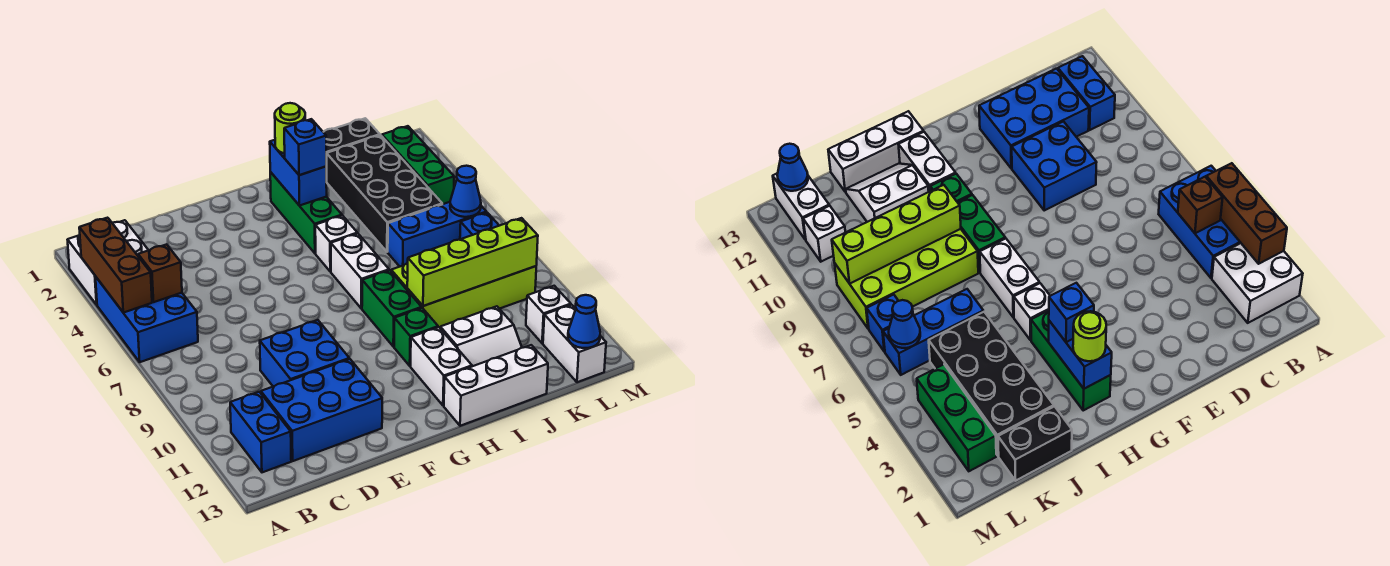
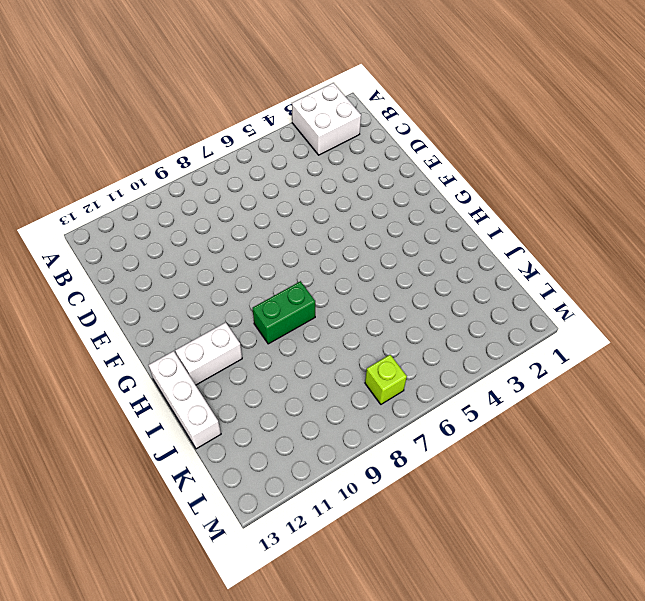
lime brick L7 level 1 -> blue brick L7 level 1
none -> blue brick A4:B6 level 1
none -> blue brick B11:B12 level 1
none -> blue brick C11:E12 level 1

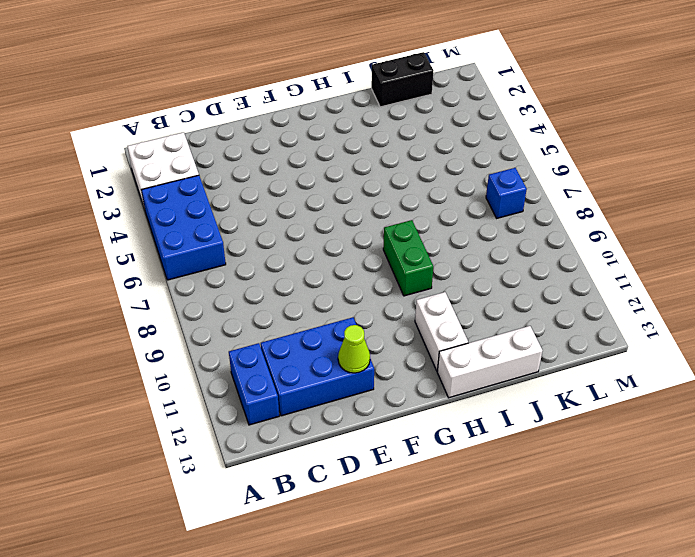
lime cone E12 level 2 -> none
none -> blue brick D9:E10 level 1
none -> green brick H2:H4 level 1
none -> white brick H5 level 1

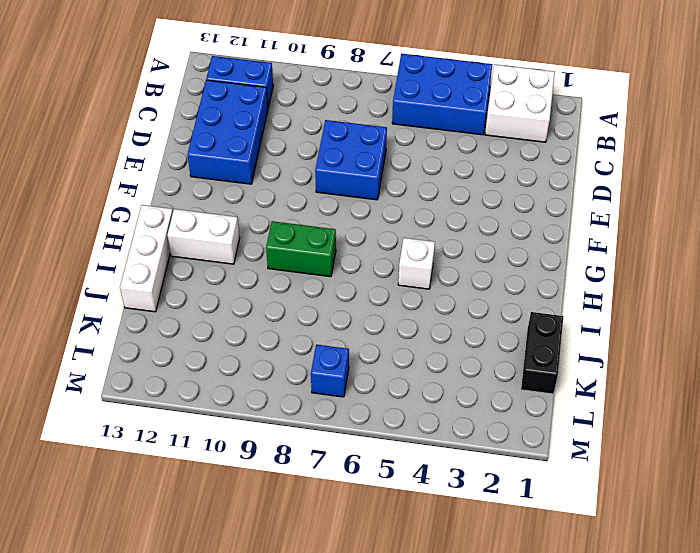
blue brick D7:E8 level 1 -> blue brick D9:E10 level 1
none -> green brick H2:H4 level 1
none -> white brick H6:H7 level 1
none -> green brick H10 level 1

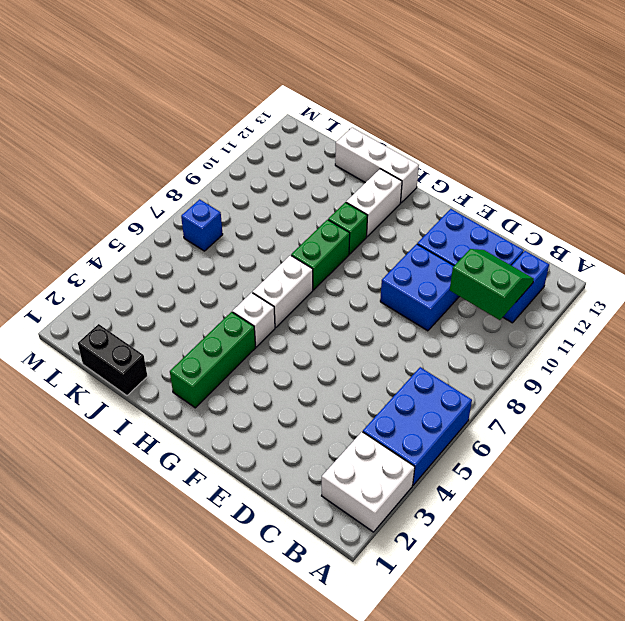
green slope B10:C11 level 2 top 10 -> none
none -> lime brick I8:L9 level 1
none -> white slope I11:J12 level 1 top 11
none -> black brick J2:K5 level 1

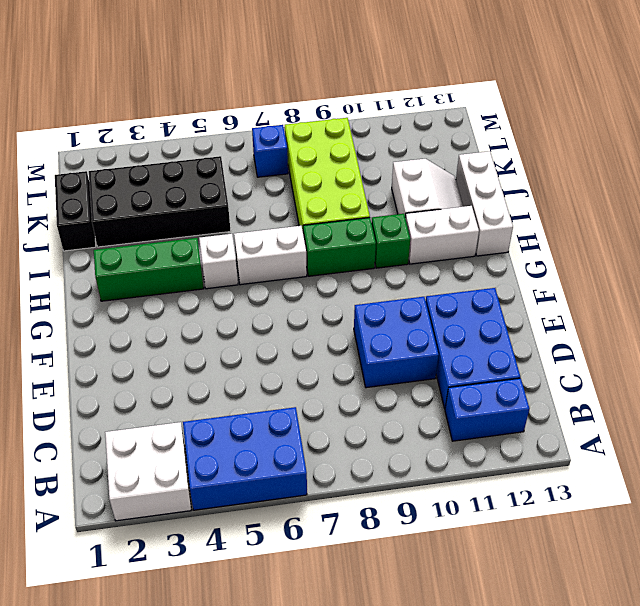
none -> blue brick J6:L6 level 1
none -> green brick L2:L4 level 1
none -> white brick L11 level 1

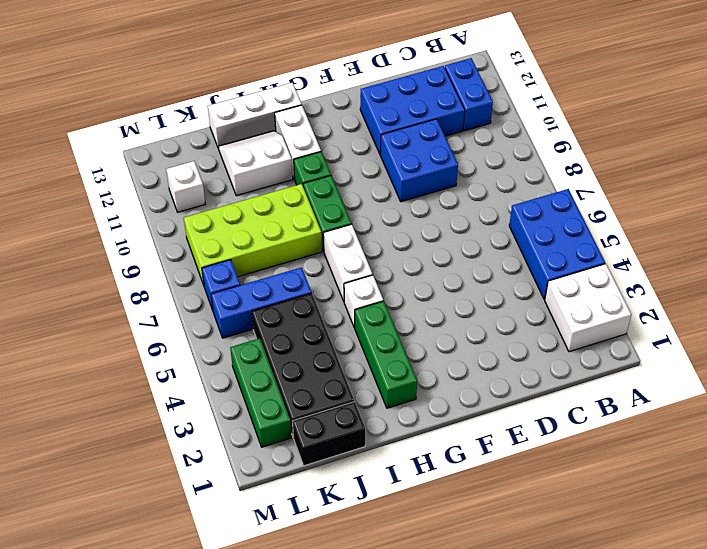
none -> white brick L12:L13 level 1
none -> brown brick A3:A5 level 2
none -> brown brick B5 level 2

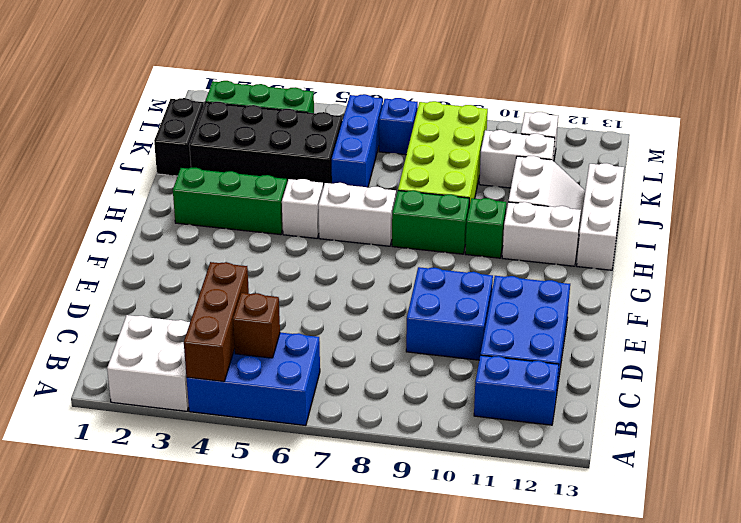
brown brick A4:C4 level 2 -> brown brick A3:A5 level 2
white brick K10:K11 level 1 -> white brick L12:L13 level 1
none -> blue brick H2:H3 level 2
none -> lime brick I9:L9 level 2
none -> blue cone L6 level 2

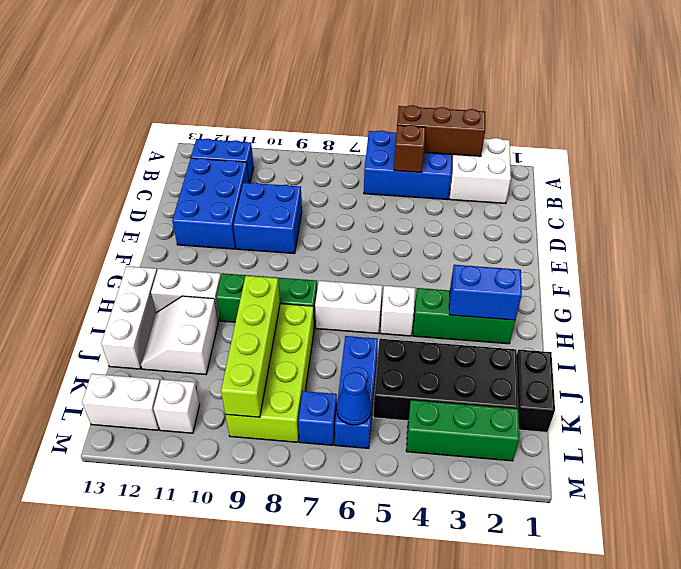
none -> blue cone L13 level 2
none -> lime round brick H2 level 3
none -> blue brick H3 level 3

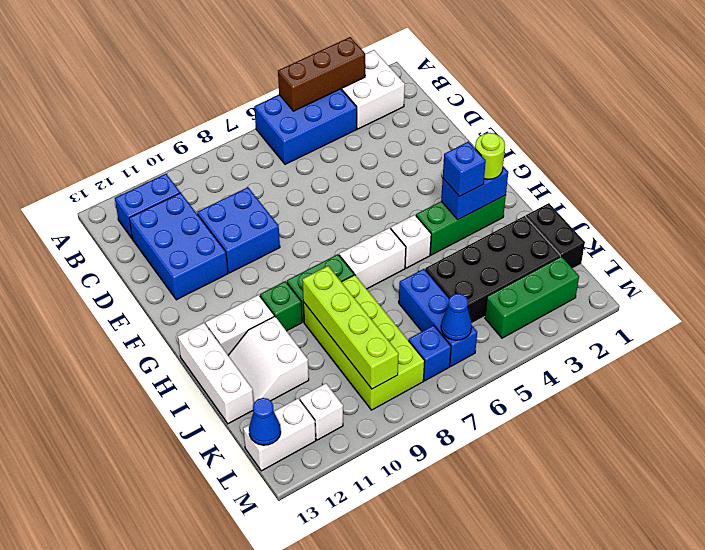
none -> brown brick B5 level 2

